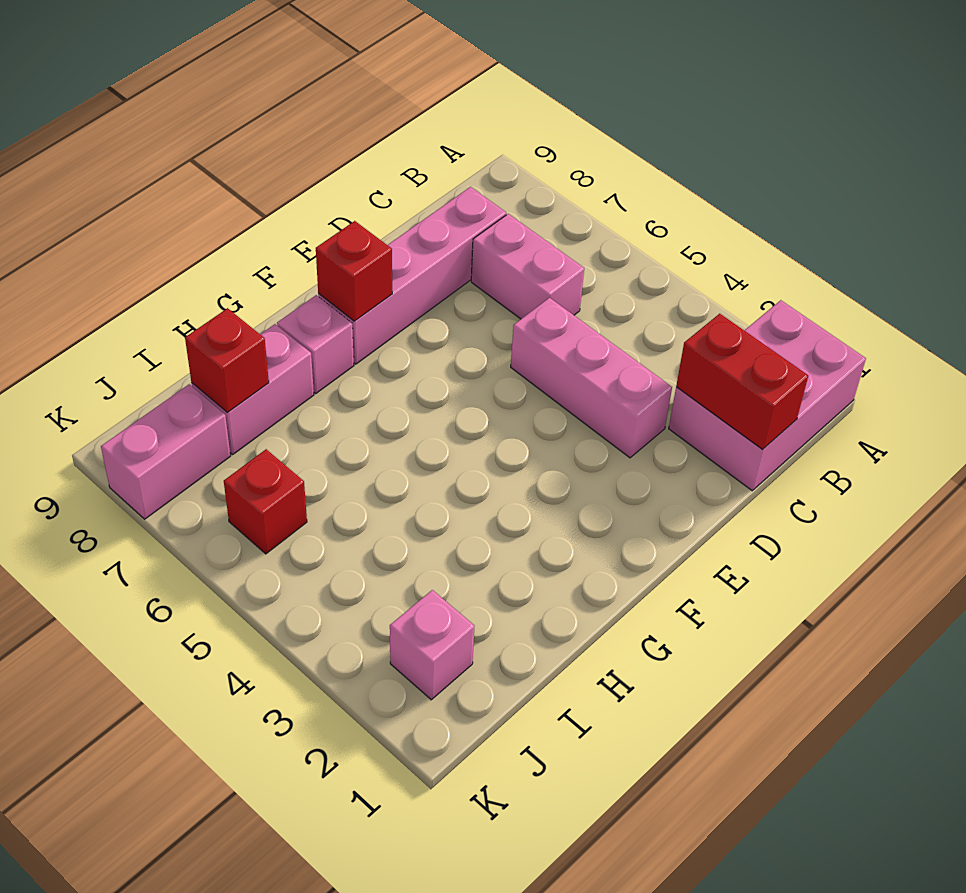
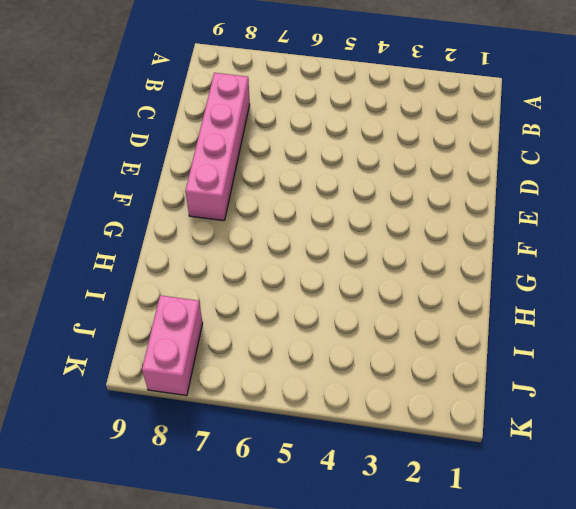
none -> pink brick A1:C2 level 1
none -> pink brick C6:C7 level 1
none -> pink brick D3:D5 level 1

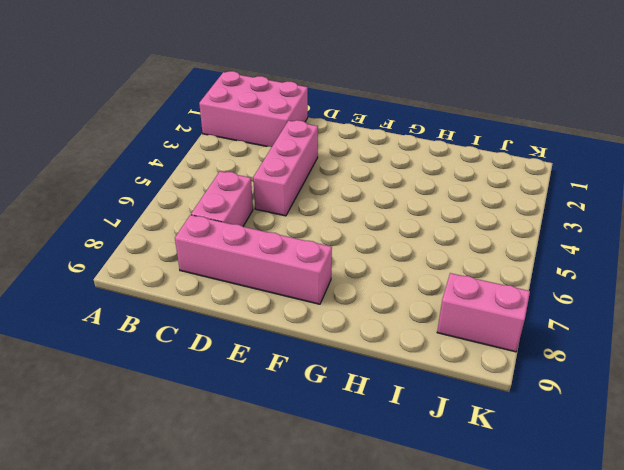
none -> pink brick G8 level 1
none -> pink brick H8:I8 level 1
none -> pink brick J2 level 1

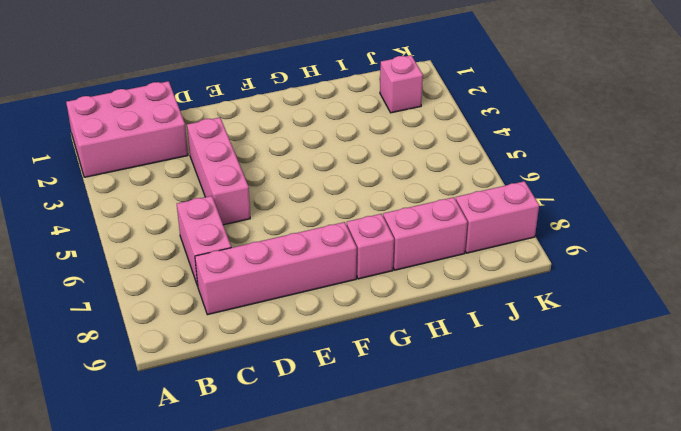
none -> red brick J6 level 1
none -> red brick C1:C2 level 2
none -> red brick F8 level 2

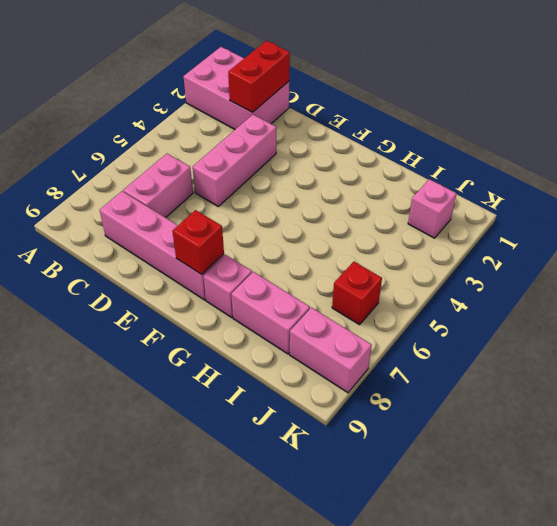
none -> red brick I8 level 2

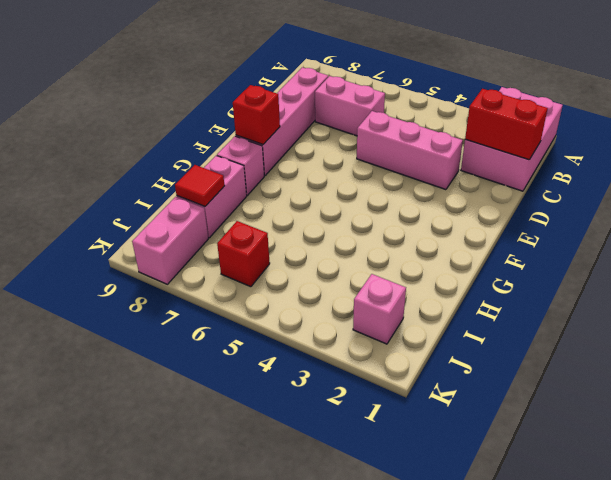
red tile I8 level 2 -> red brick I8 level 2

